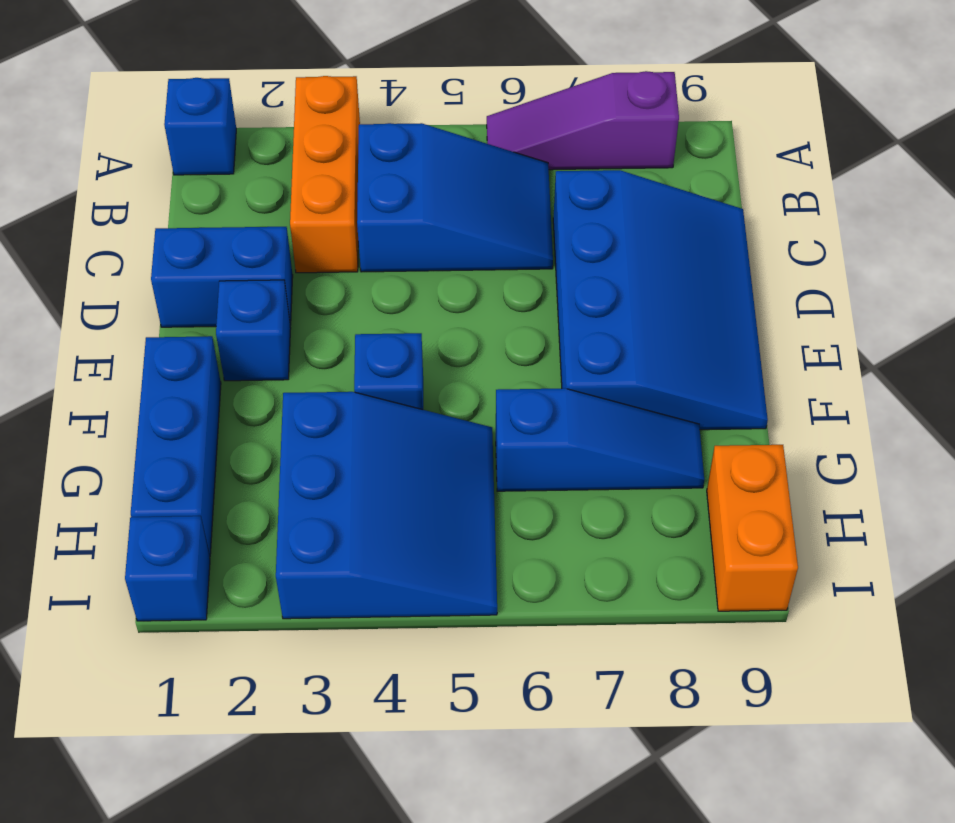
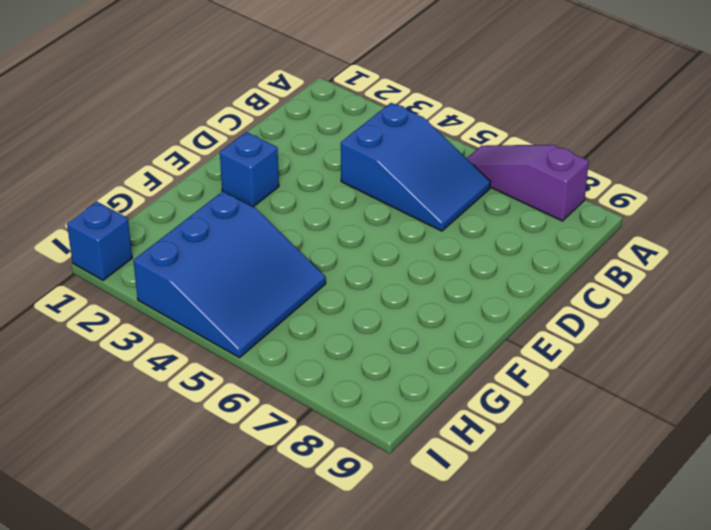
none -> blue brick A1 level 1
none -> orange brick A3:C3 level 1
none -> blue slope C7:F9 level 1 top 7

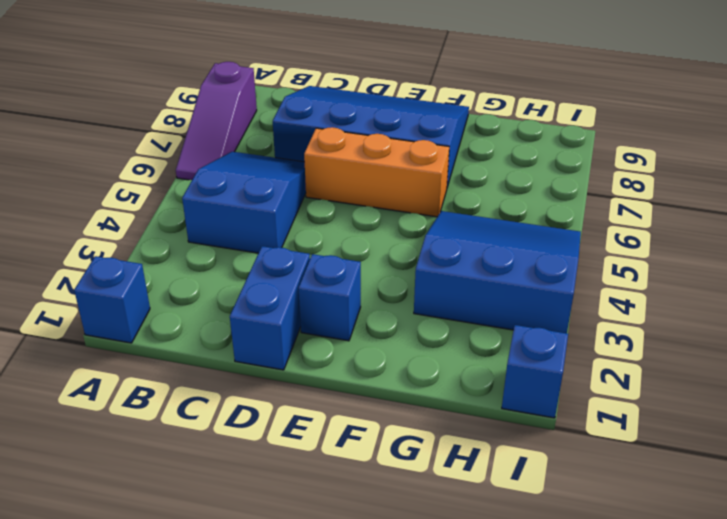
orange brick D6:F6 level 1 -> orange brick A3:C3 level 1
none -> blue brick F1:H1 level 1
none -> blue brick F4 level 1
none -> blue slope G6:G8 level 1 top 6

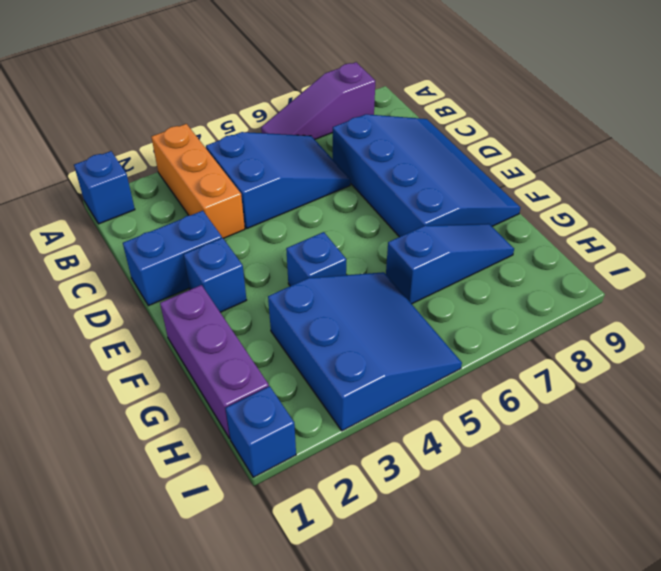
purple brick F1:H1 level 1 -> blue brick F1:H1 level 1
none -> orange brick H9:I9 level 1

